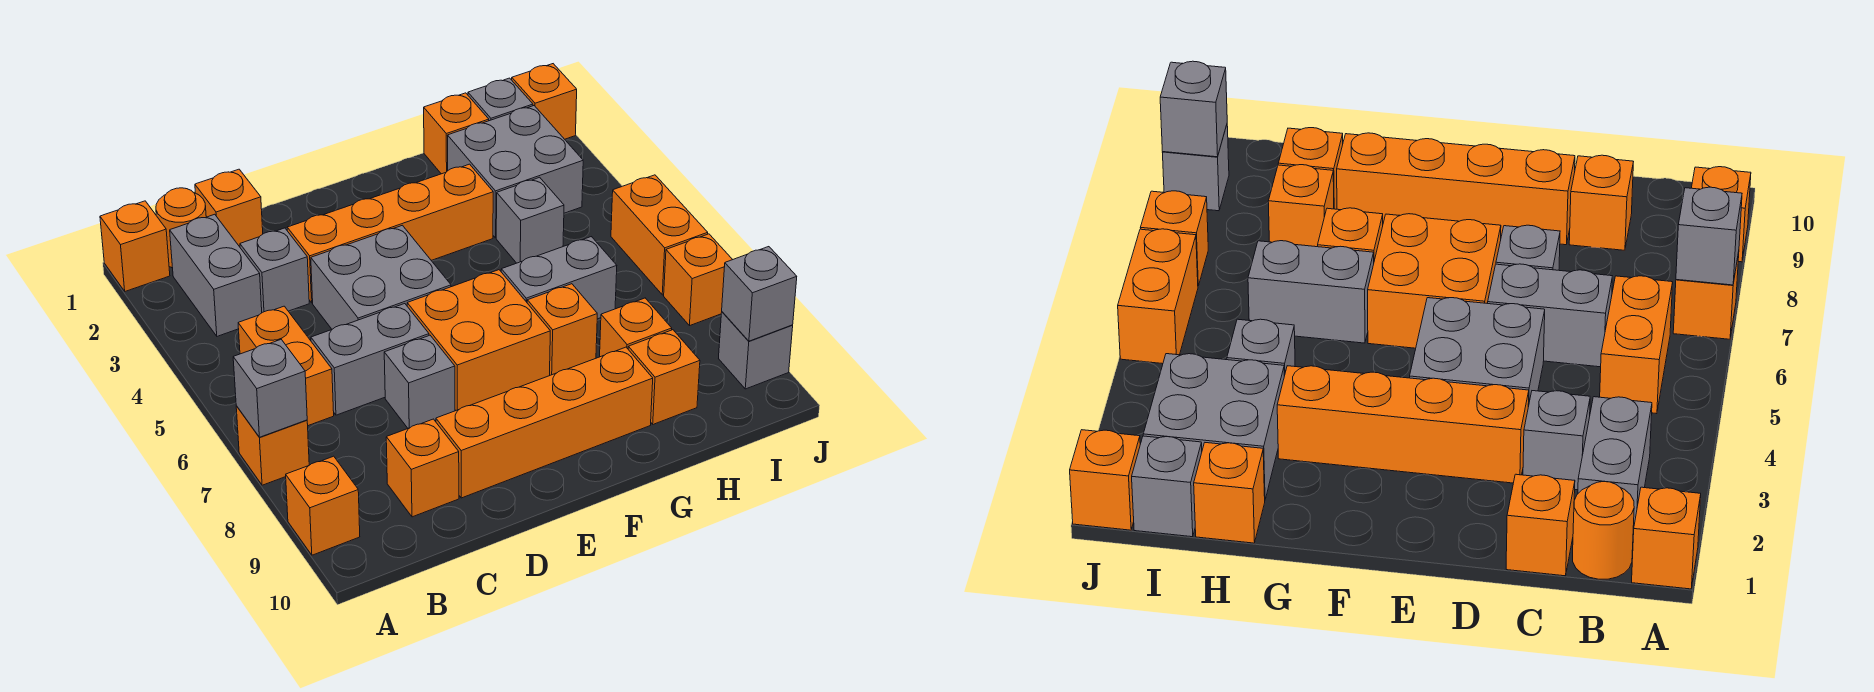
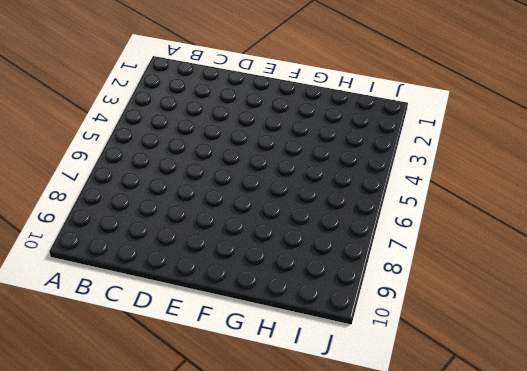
none -> orange brick A1 level 1
none -> orange brick A7 level 1
none -> orange brick A9 level 1

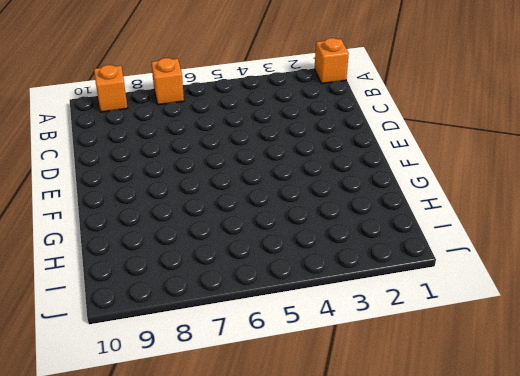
none -> orange round brick B1 level 1
none -> grey brick B2:B3 level 1
none -> orange brick B5:B6 level 1

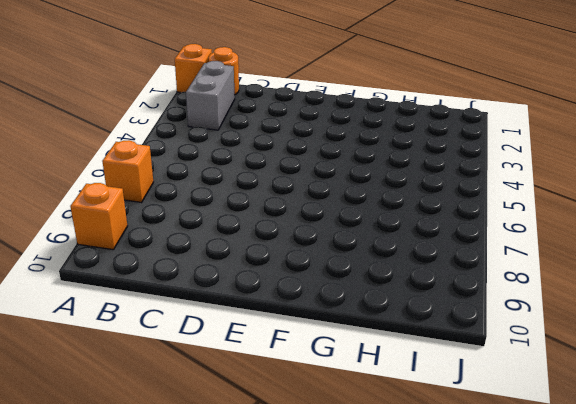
none -> orange brick B5:B6 level 1
none -> orange brick C1 level 1
none -> grey brick C3 level 1

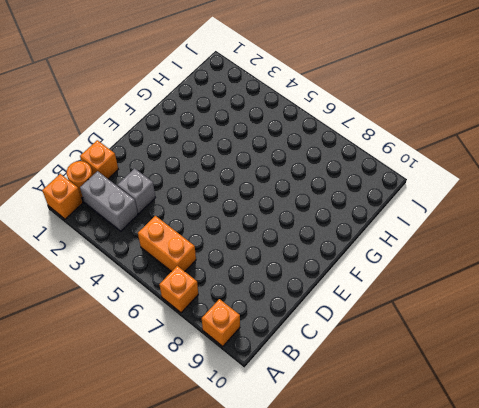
none -> grey brick C6:D6 level 1
none -> orange brick C9 level 1
none -> orange brick D3:G3 level 1

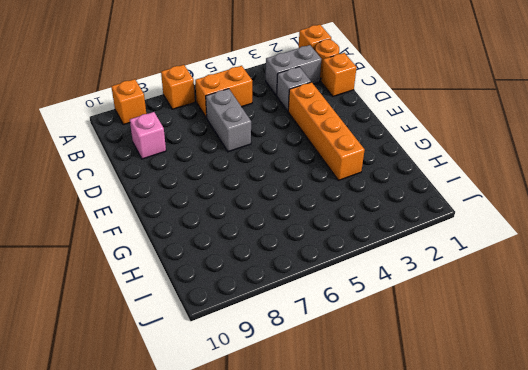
pink brick C9 level 1 -> orange brick C9 level 1
none -> grey brick D4:E5 level 1
none -> grey brick D7 level 1
none -> orange brick D9:G9 level 1

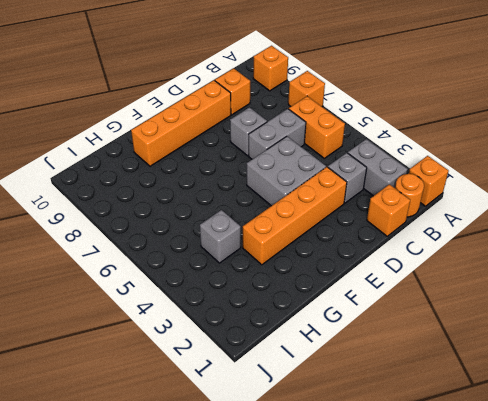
none -> orange brick E6:F7 level 1
none -> grey brick G6:H6 level 1
none -> orange brick G7 level 1

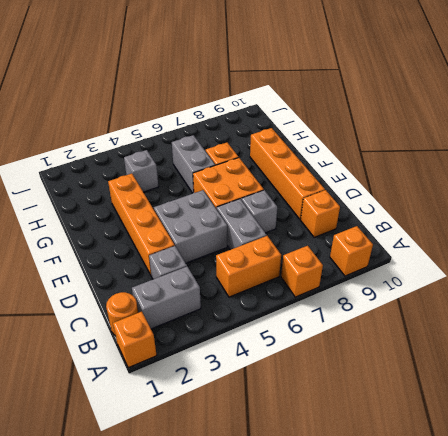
none -> orange brick C1 level 1
none -> orange brick H1 level 1
none -> grey brick H2:I3 level 1

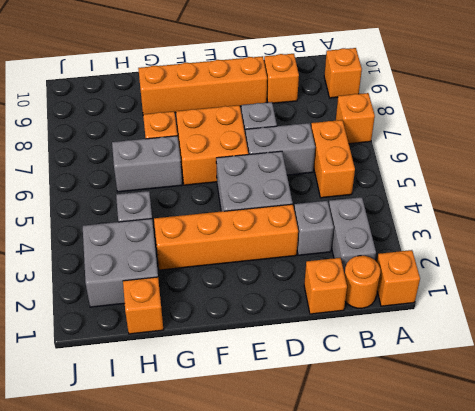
none -> orange brick H8 level 1
none -> orange brick H9 level 1
none -> grey brick I1 level 1

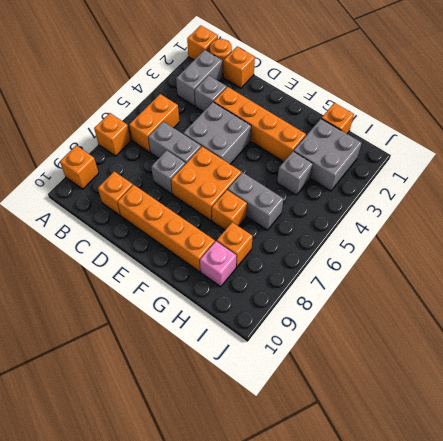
pink brick H9 level 1 -> orange brick H9 level 1
none -> grey brick I1 level 1
none -> orange brick J1 level 1
none -> orange brick J5:J6 level 1

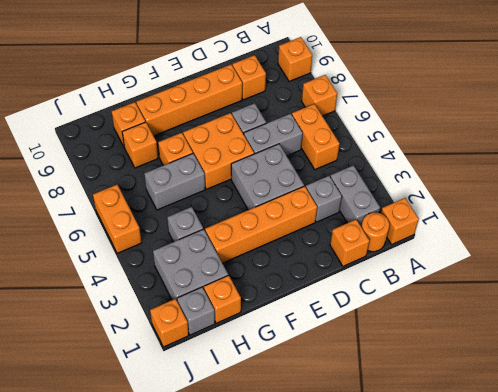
none -> orange brick J7 level 1
none -> grey brick J9 level 1
none -> grey brick A7 level 2

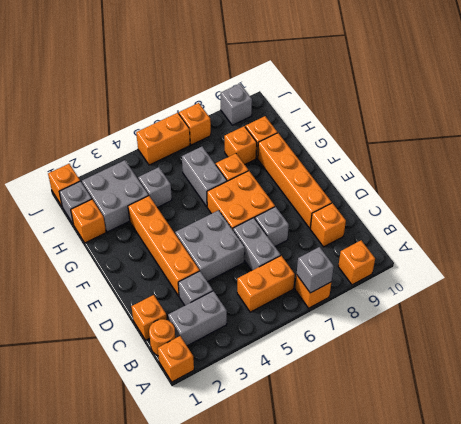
none -> grey brick J9 level 2

